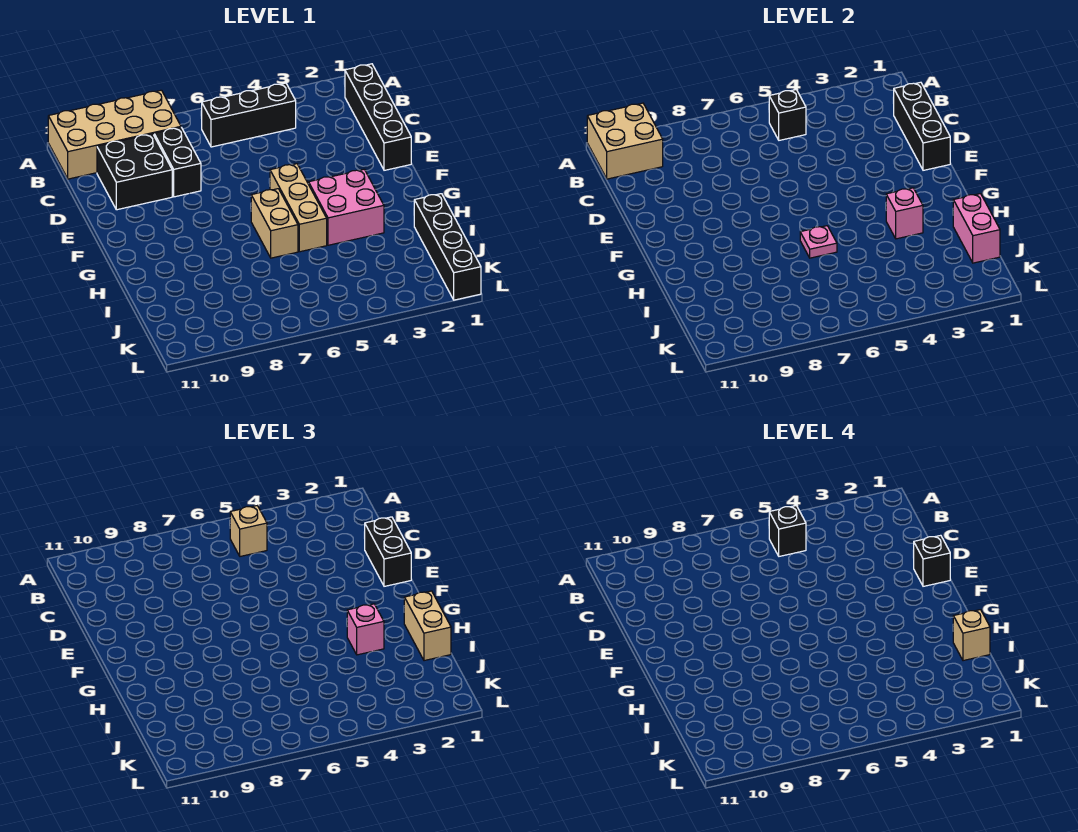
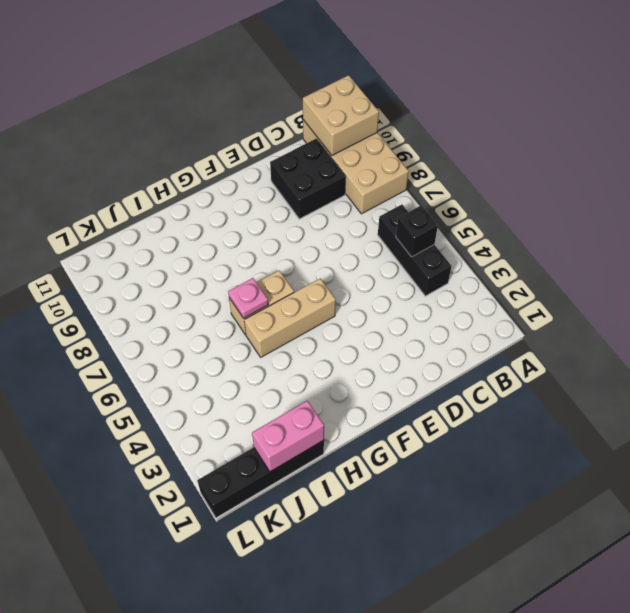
none -> black brick B1:E1 level 1
none -> black brick C8:D8 level 1
none -> pink brick G3:H4 level 1

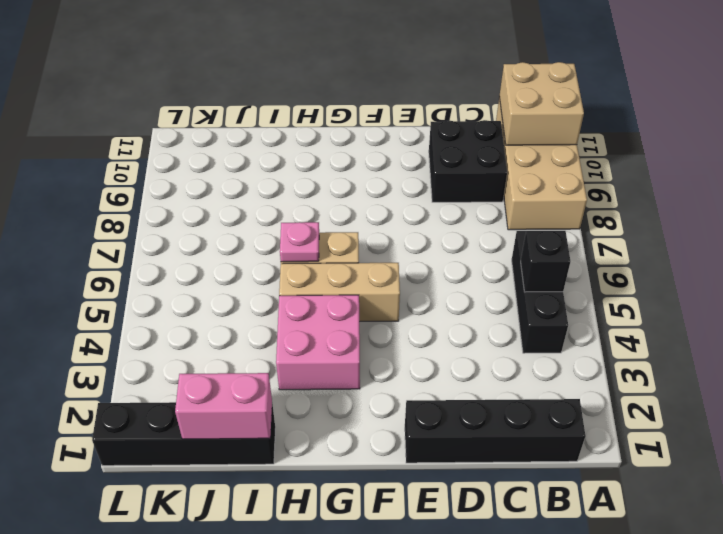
none -> black brick C8:D8 level 1
none -> black brick C1:E1 level 2
none -> pink brick H3 level 2

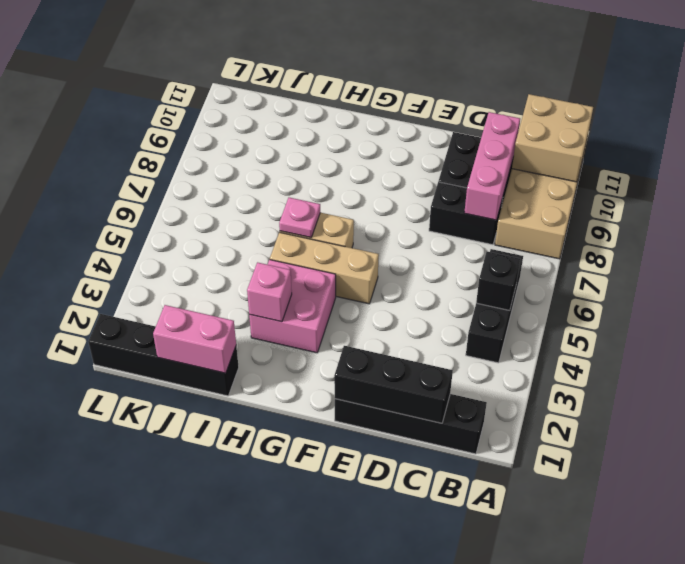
pink brick C8:C10 level 2 -> none
none -> tan brick B5 level 3
none -> black brick D1:E1 level 3
none -> tan brick H1:I1 level 3

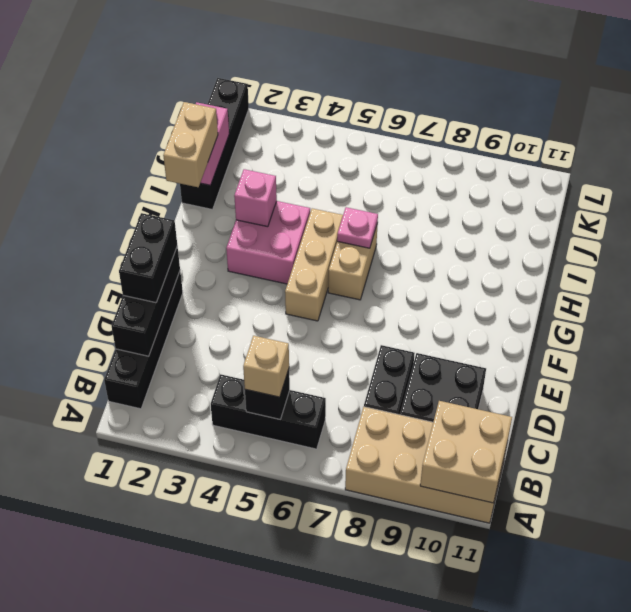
none -> pink brick H3 level 3
none -> black brick B5 level 4
none -> black brick E1 level 4

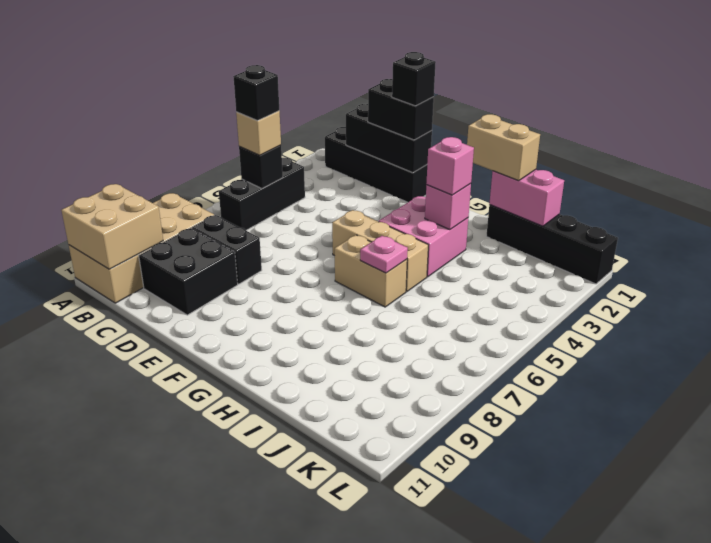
none -> tan brick I1 level 4

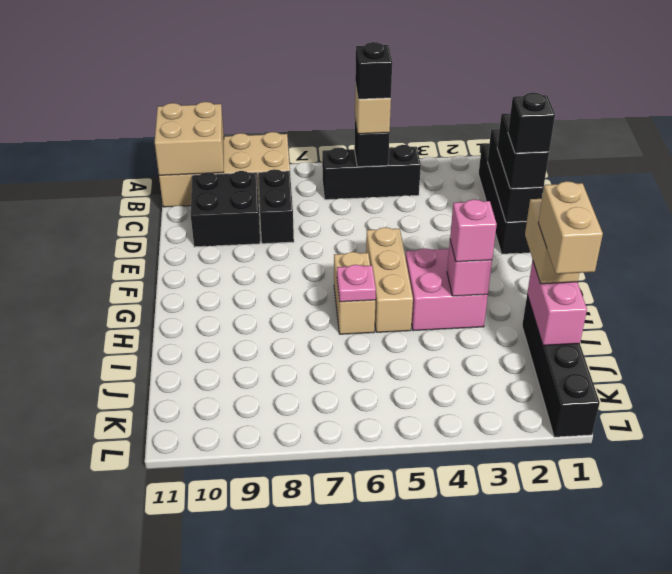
tan brick I1:J1 level 4 -> tan brick I1 level 4

